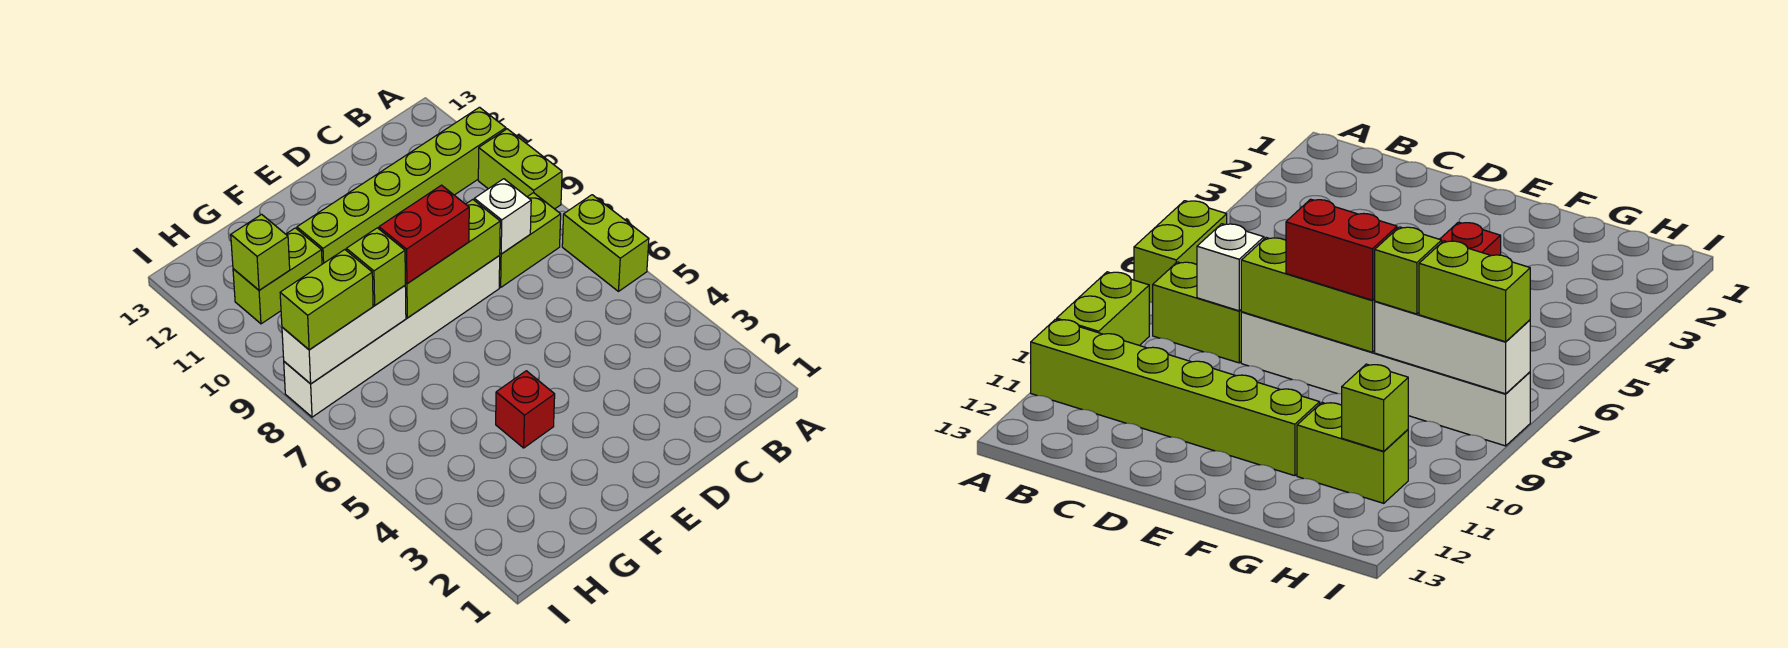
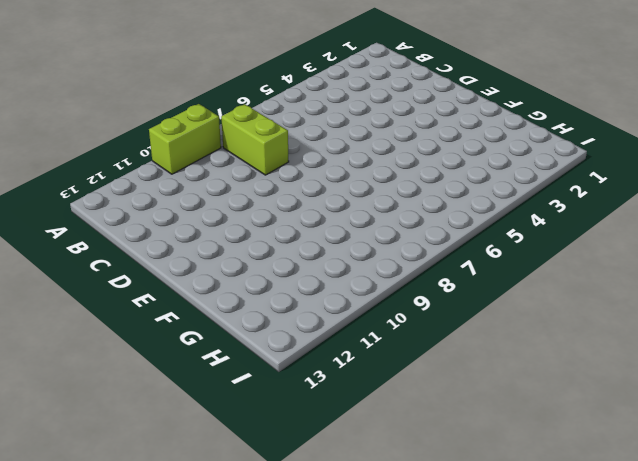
none -> lime brick A6:A7 level 1
none -> lime brick A11:F11 level 1
none -> white brick D8:I8 level 1

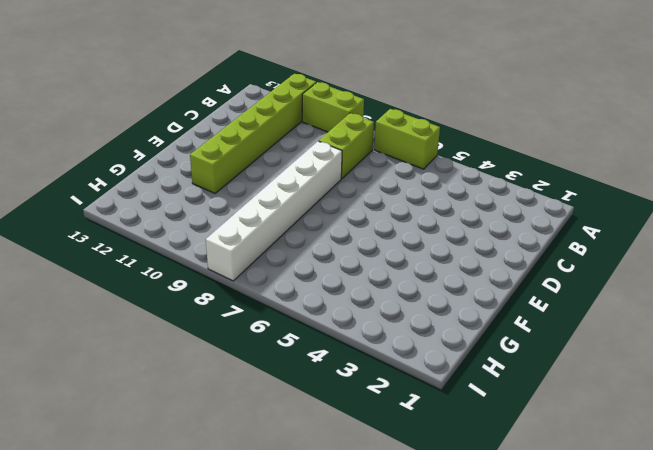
none -> red brick F4 level 1
none -> lime brick G11:H11 level 1
none -> white brick C8 level 2

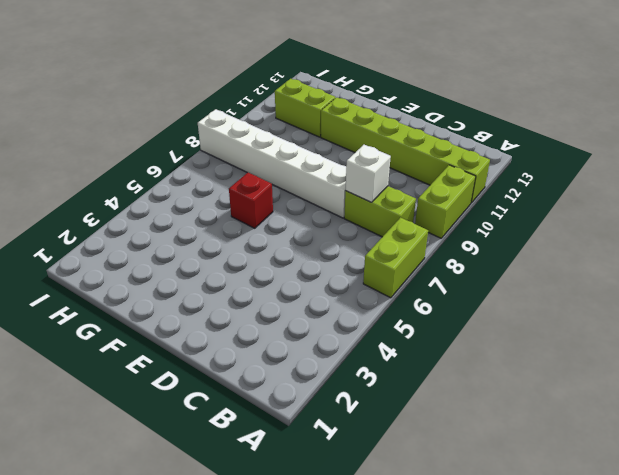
red brick F6 level 1 -> red brick F4 level 1
none -> lime brick D8:F8 level 2
none -> white brick G8:I8 level 2
none -> lime brick H11 level 2

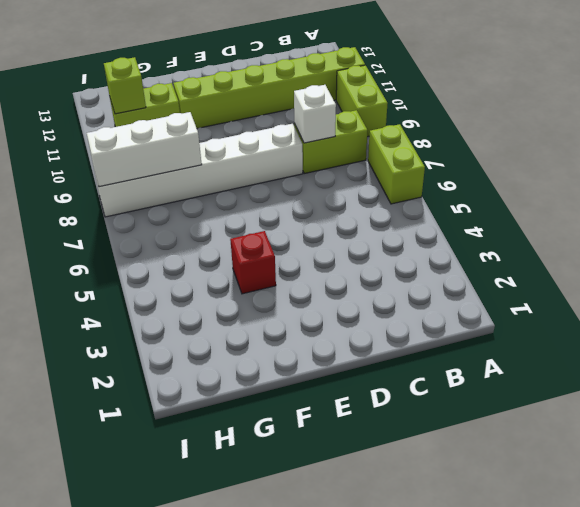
none -> lime brick D8:F8 level 2
none -> red brick E8:F8 level 3
none -> lime brick G8 level 3

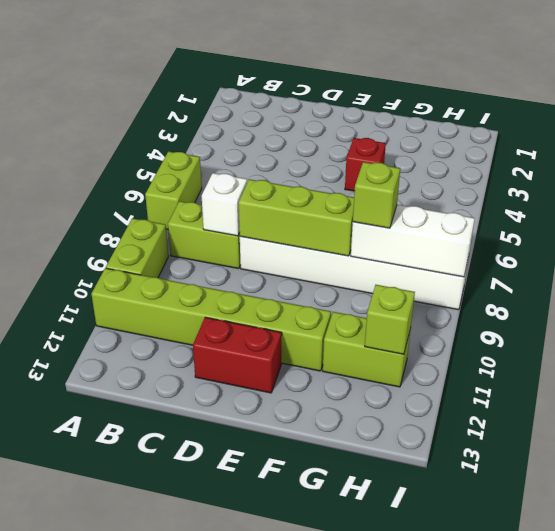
red brick D12:E12 level 1 -> red brick E8:F8 level 3
none -> lime brick H8:I8 level 3

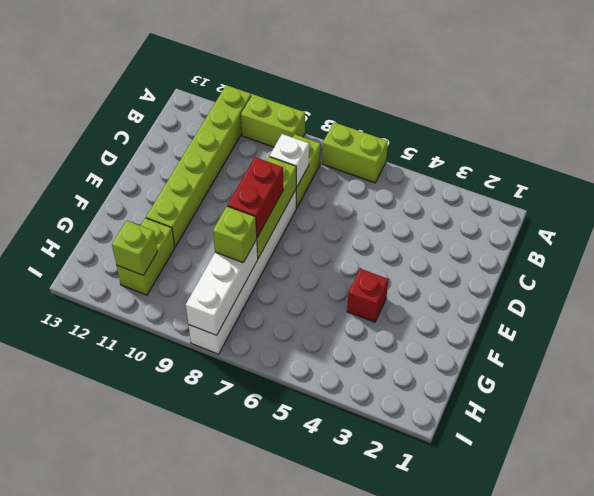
none -> lime brick H8:I8 level 3

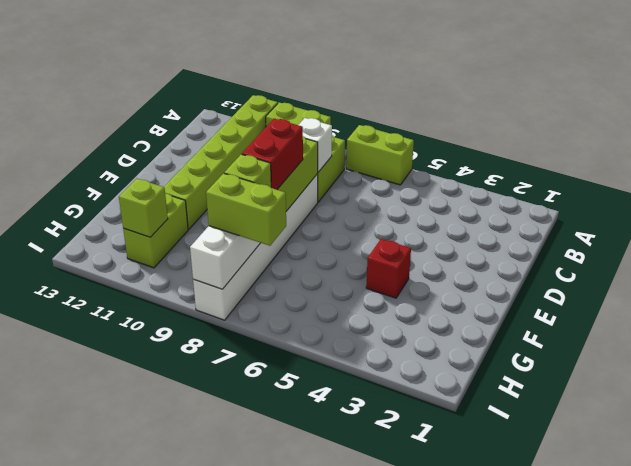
lime brick H7:H8 level 3 -> lime brick H8:I8 level 3

